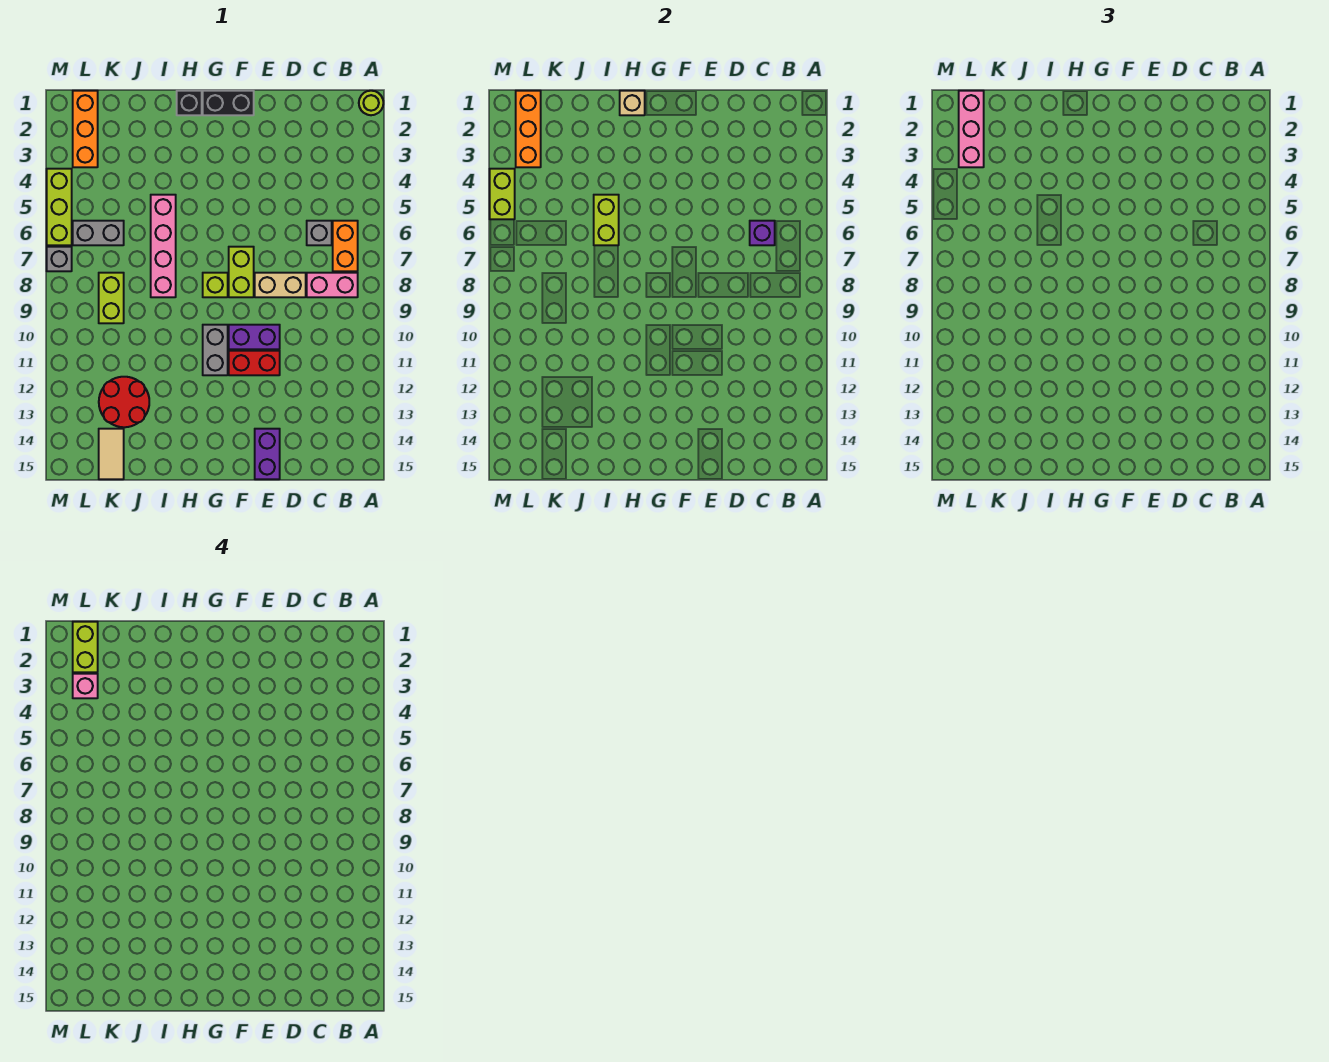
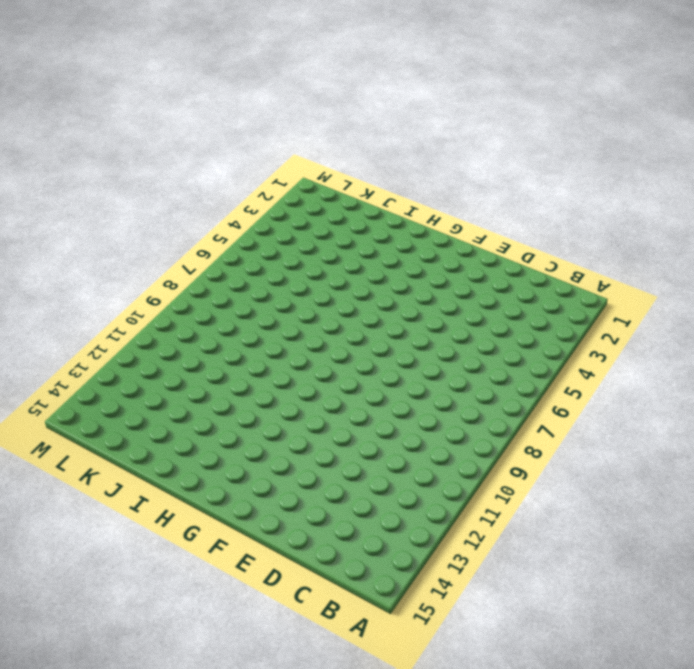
none -> lime round brick A1 level 1
none -> orange brick B6:B7 level 1
none -> pink brick B8:C8 level 1

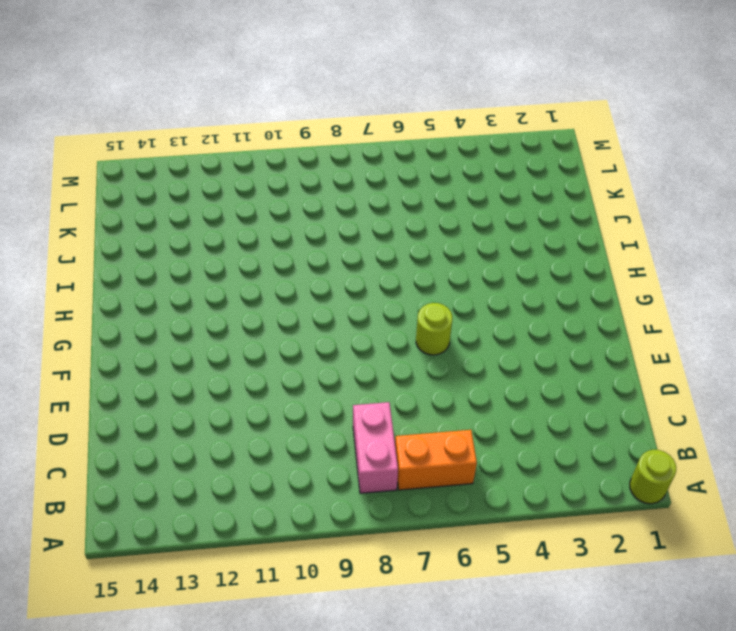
lime round brick F6 level 1 -> none
none -> grey brick C6 level 1
none -> tan brick D8:E8 level 1
none -> purple brick E10:F10 level 1

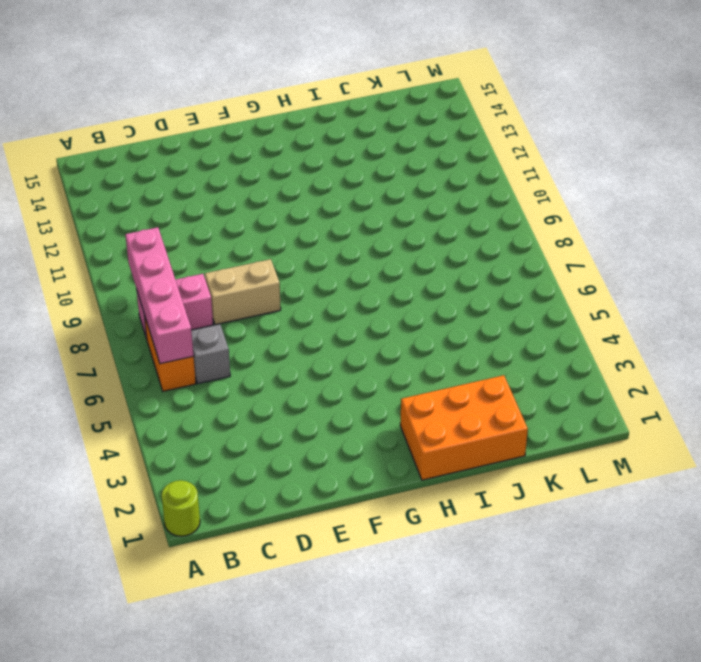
pink brick B6:B9 level 2 -> pink brick I5:I8 level 1
orange brick H1:J2 level 1 -> black brick H1 level 1
none -> purple brick E10:F10 level 1
none -> red brick E11:F11 level 1
none -> purple brick E14:E15 level 1

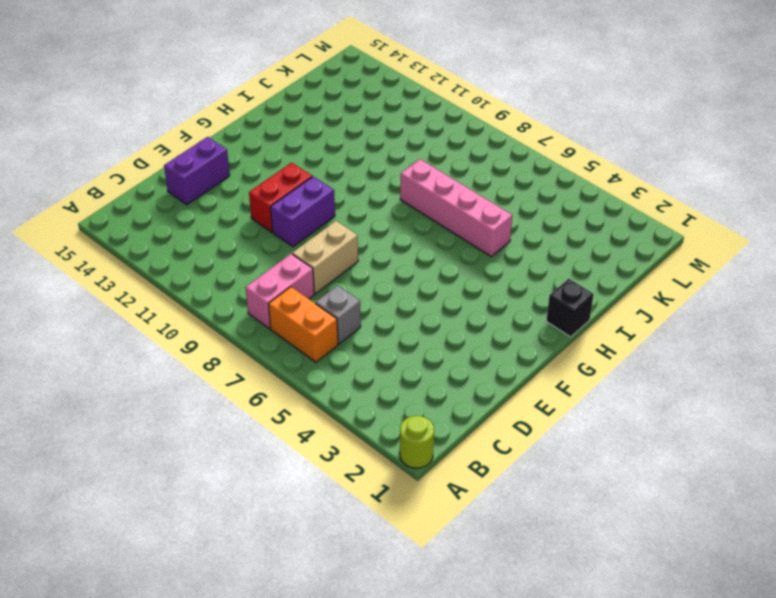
purple brick D14:E14 level 1 -> purple brick E14:E15 level 1
none -> black brick F1:G1 level 1
none -> lime brick F7:F8 level 1
none -> lime brick G8 level 1

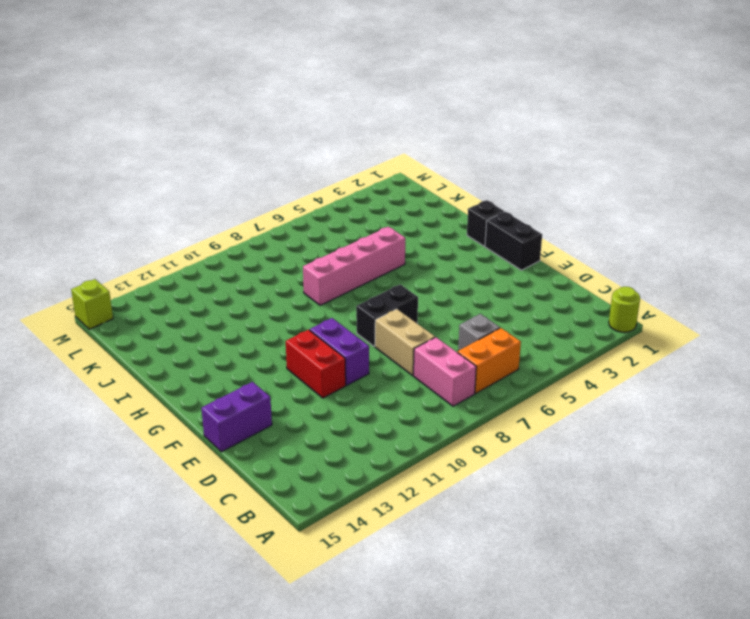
black brick F7:F8 level 1 -> lime brick F7:F8 level 1
lime brick M15 level 1 -> lime brick G8 level 1
none -> grey brick G10:G11 level 1
none -> red round brick J12:K13 level 1
none -> grey brick K6:L6 level 1

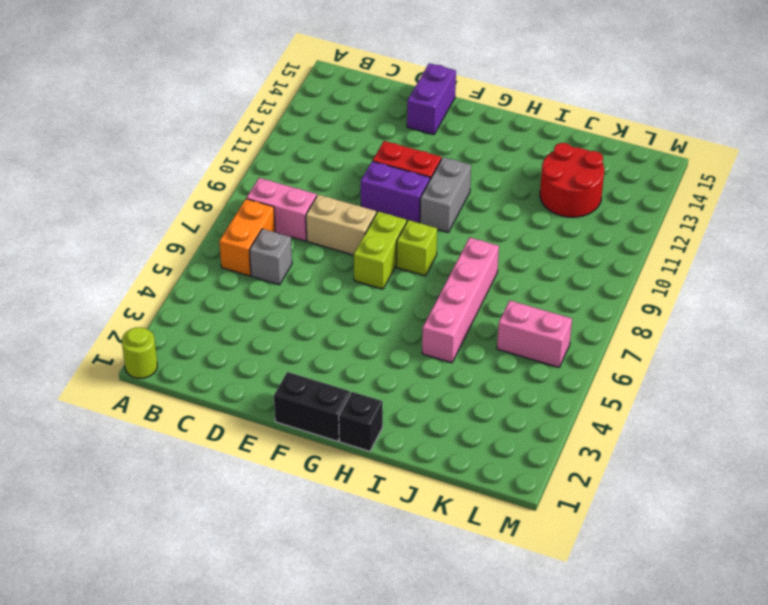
pink brick K6:L6 level 1 -> grey brick K6:L6 level 1
none -> lime brick K8:K9 level 1
none -> tan tile K14:K15 level 1
none -> orange brick L1:L3 level 1

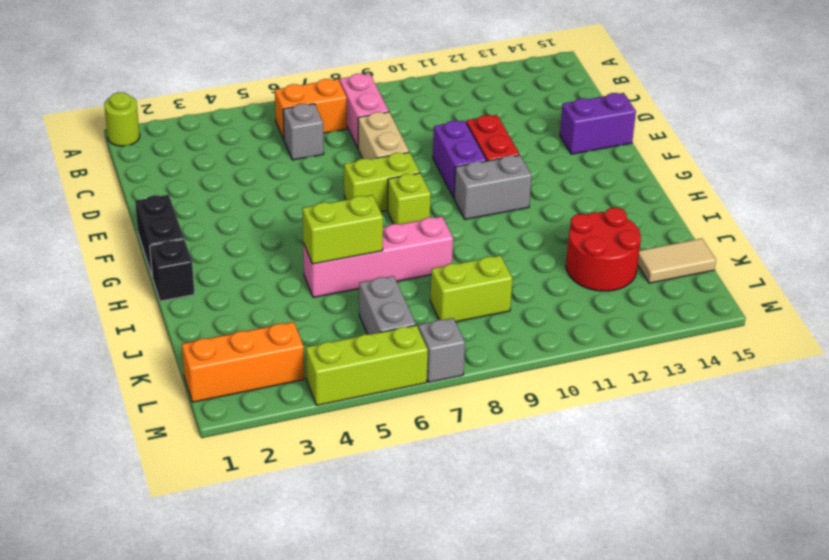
none -> purple brick C6 level 2
none -> tan brick H1 level 2
none -> orange brick L1:L3 level 2

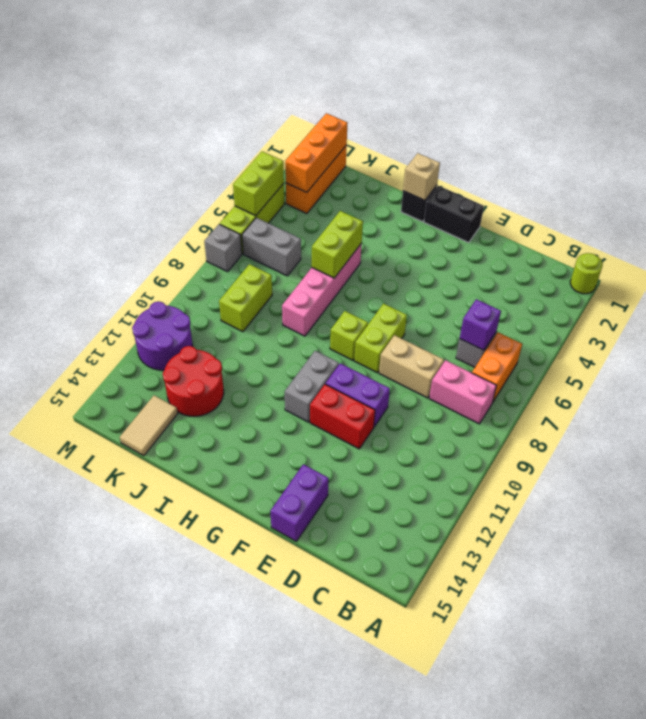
purple round brick L11:M12 level 1 -> none
none -> pink brick L1:L3 level 3
none -> lime brick L1:L2 level 4
none -> pink brick L3 level 4

